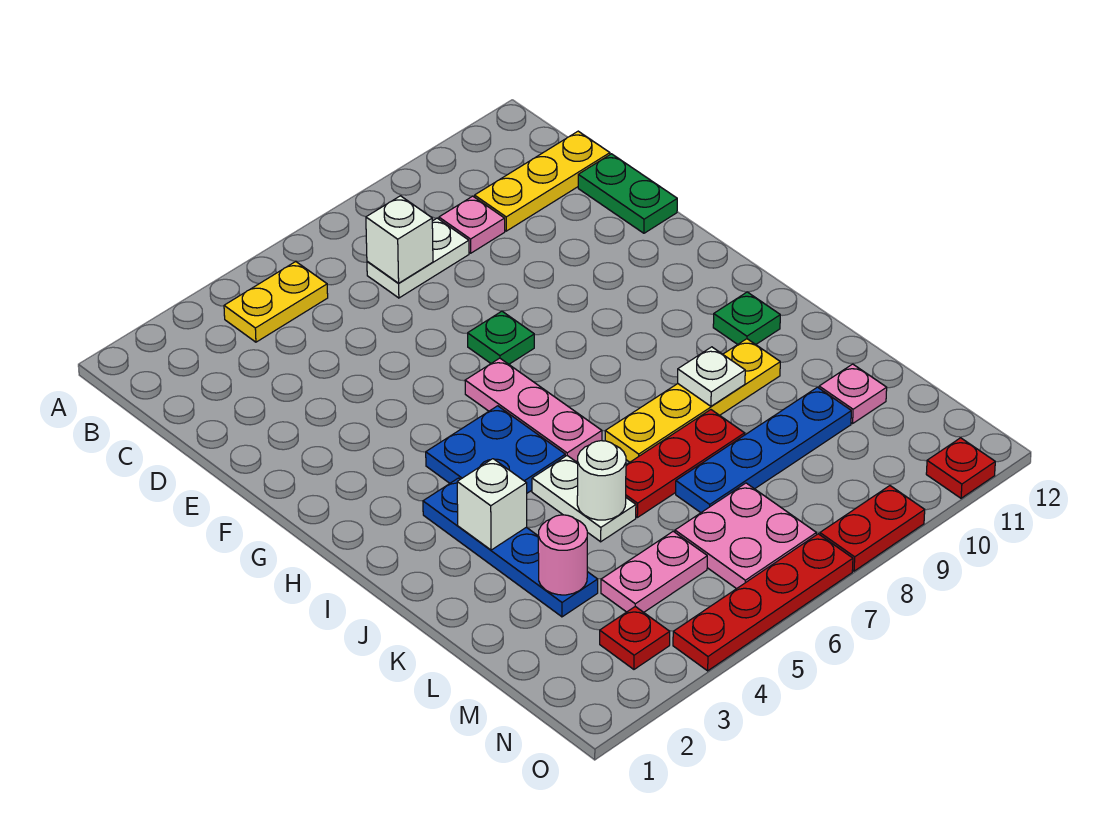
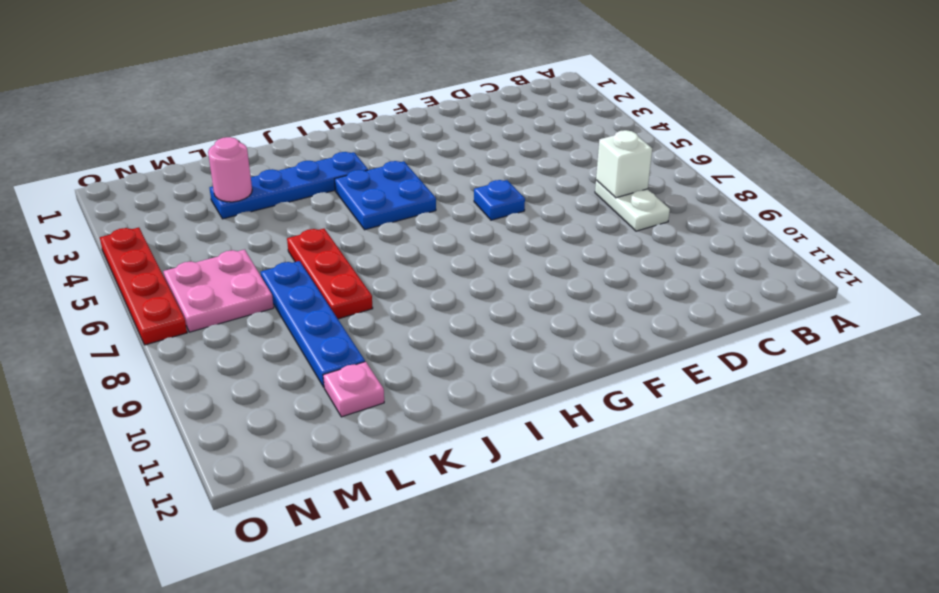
blue plate F6 level 1 -> none
none -> yellow plate B4:B5 level 1
none -> pink plate C9 level 1
none -> yellow plate C10:C12 level 1

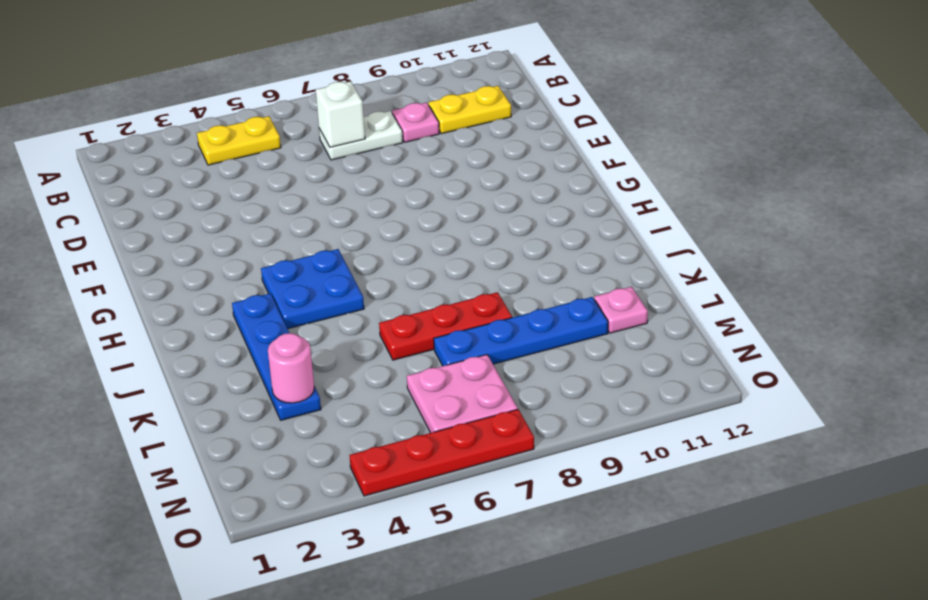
yellow plate C10:C11 level 1 -> yellow plate C10:C12 level 1
none -> green plate D12:E12 level 1
none -> green plate F7 level 1
none -> pink plate G6:I6 level 1

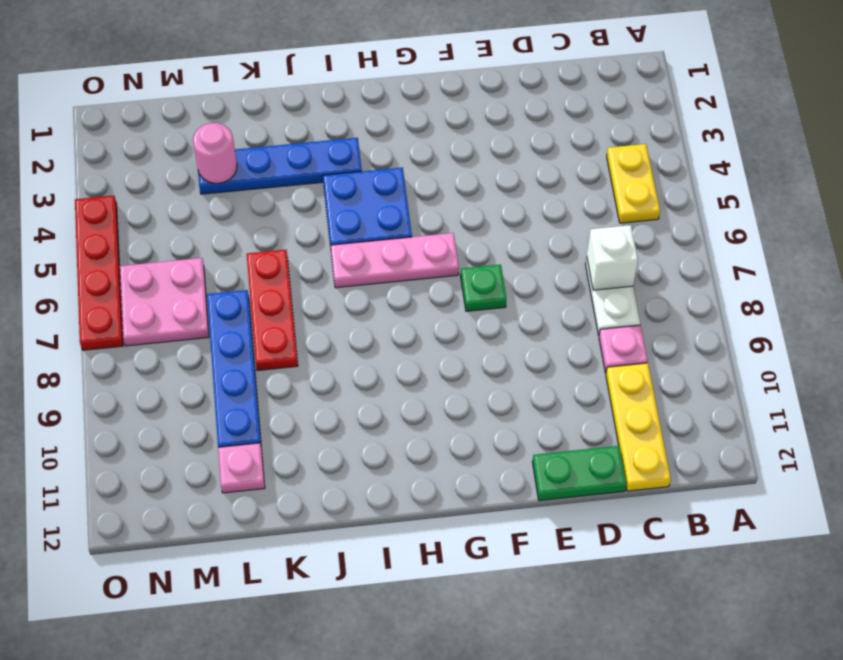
none -> green plate I11 level 1
none -> white plate J5:K5 level 1
none -> yellow plate J7:J10 level 1

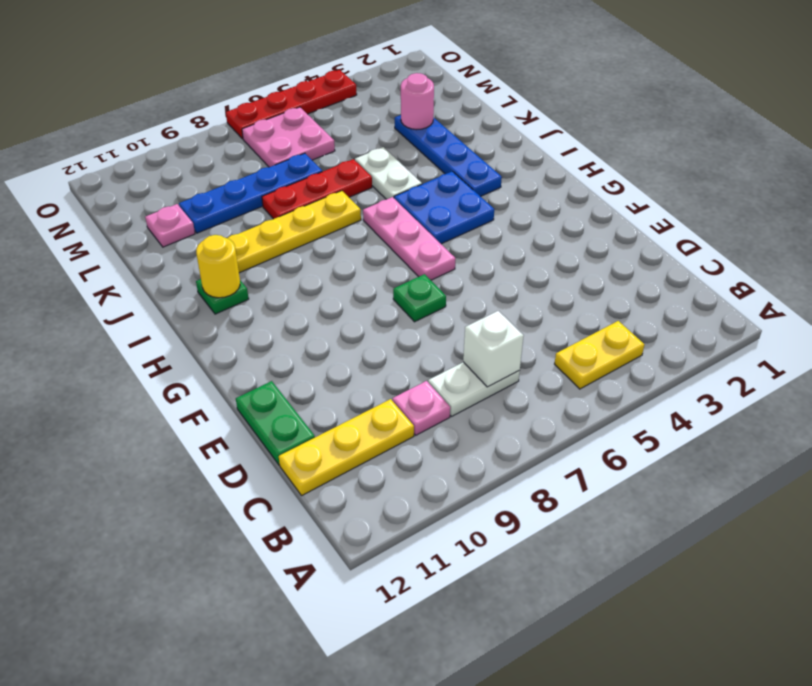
yellow round brick I11 level 2 -> none
none -> pink plate M4:M5 level 1
none -> red plate N3 level 1
none -> red plate O8:O9 level 1

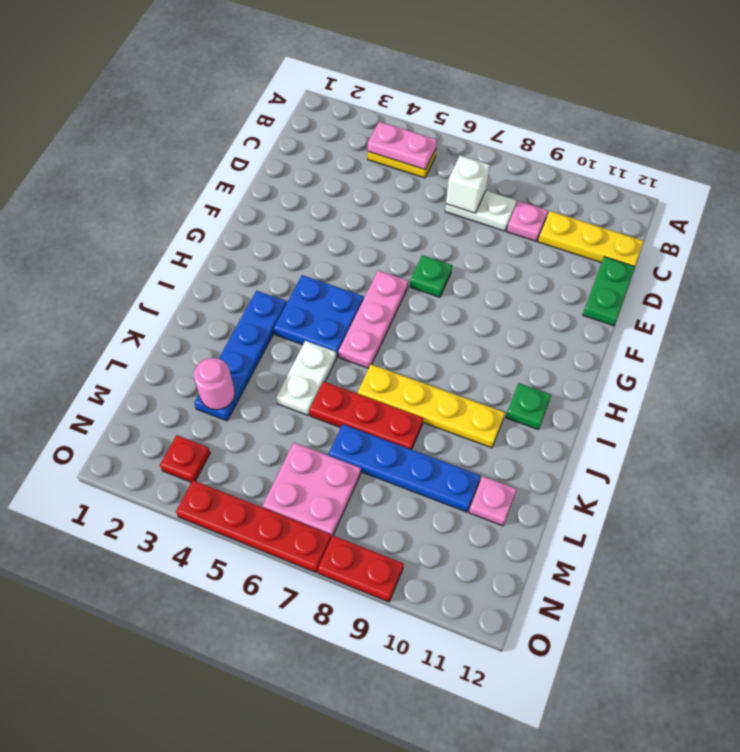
pink plate B4:B5 level 2 -> pink plate M4:M5 level 1
none -> red plate O11 level 1
none -> white brick J3 level 2
none -> white plate J9 level 2

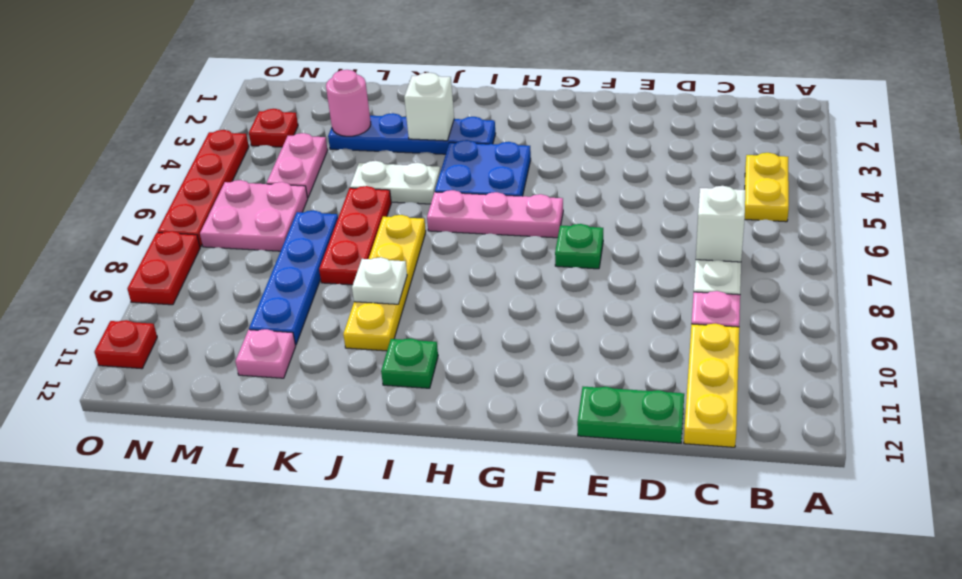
none -> white round brick K5 level 2

